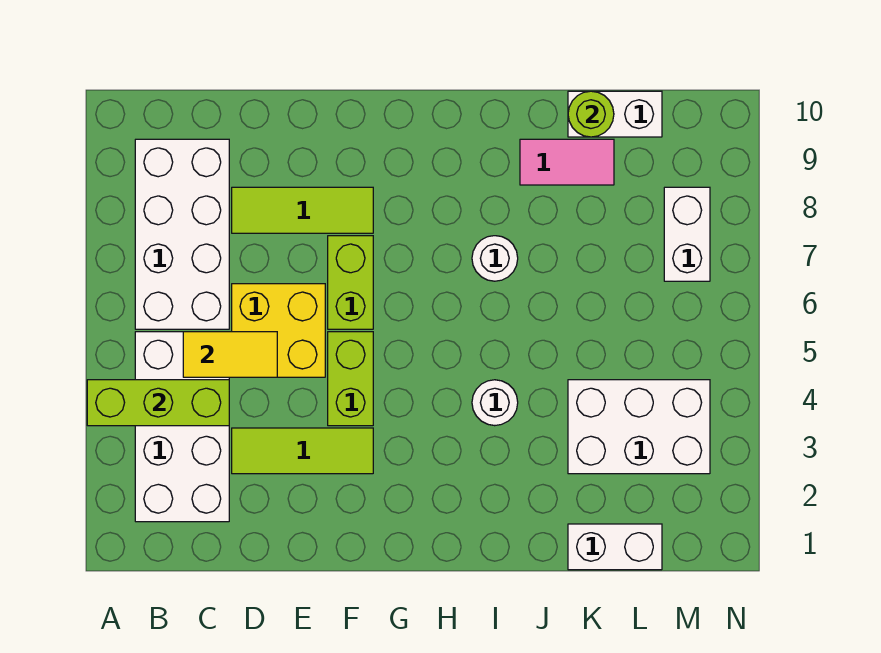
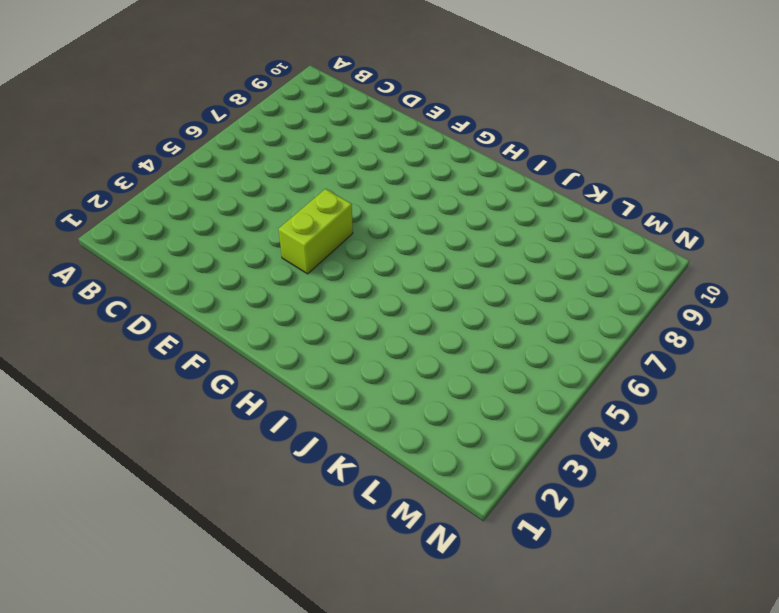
none -> white brick B2:C5 level 1
none -> white brick B6:C9 level 1
none -> lime tile D3:F3 level 1

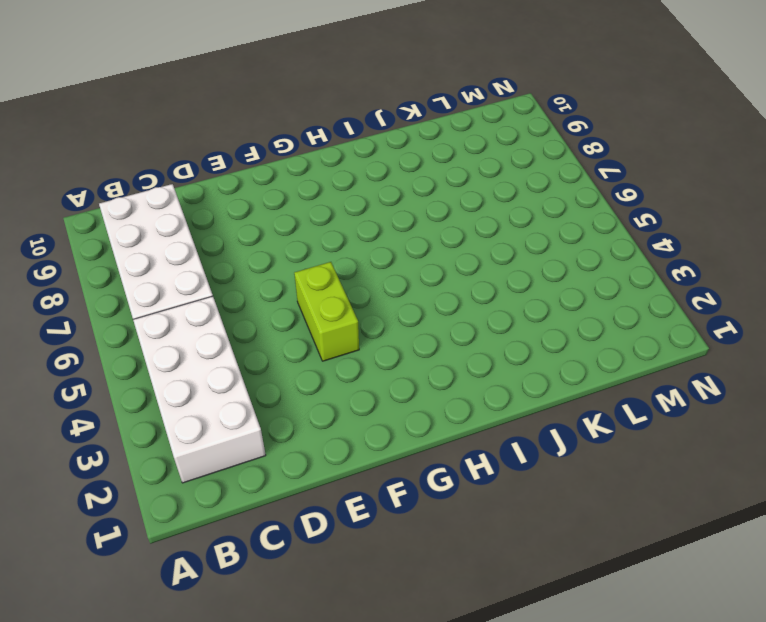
none -> lime tile D3:F3 level 1
none -> yellow brick D5:E6 level 1
none -> lime tile D8:F8 level 1

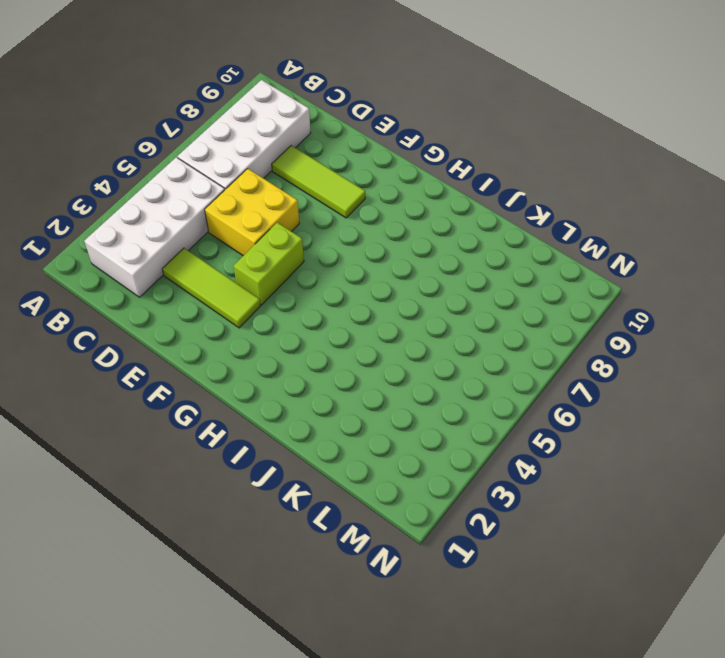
none -> lime brick F6:F7 level 1
none -> white round brick I4 level 1
none -> white round brick I7 level 1

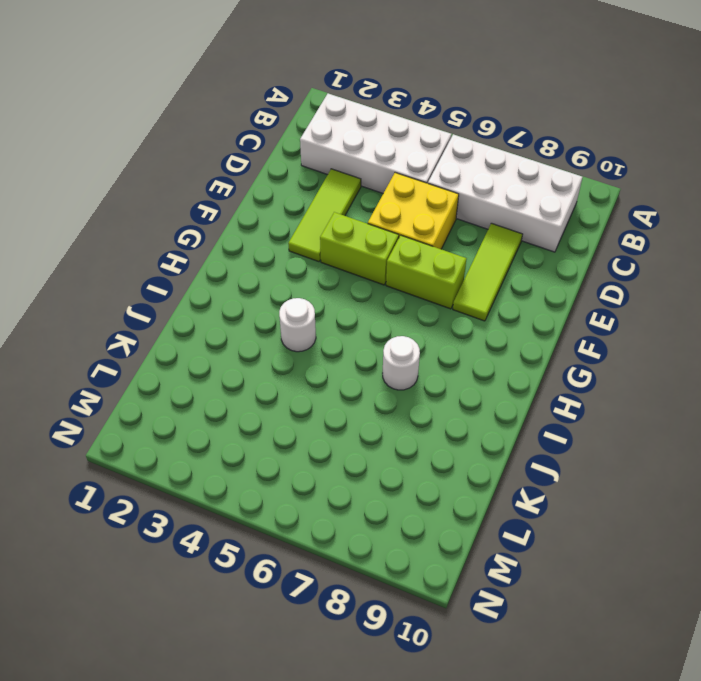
none -> pink tile J9:K9 level 1
none -> white brick K1:L1 level 1
none -> white brick K3:M4 level 1

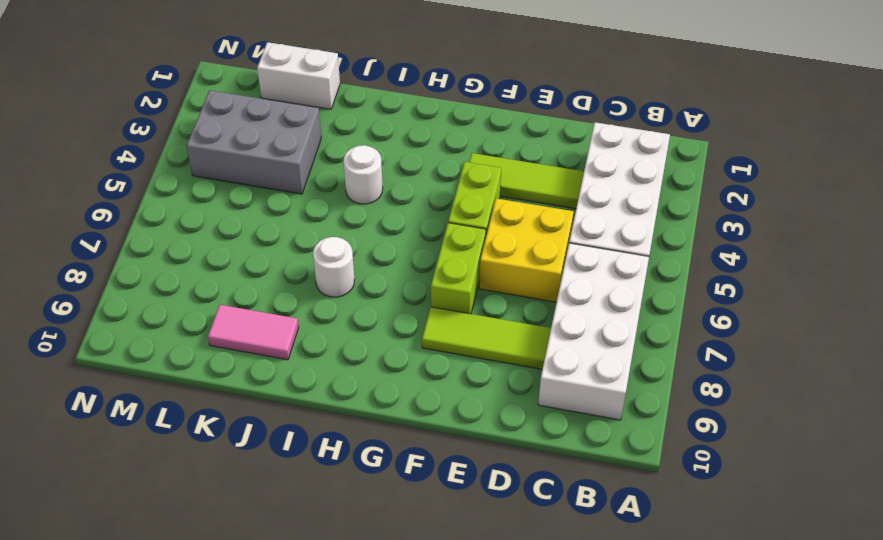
grey brick K3:M4 level 1 -> white brick K3:M4 level 1
none -> white brick K10:L10 level 1
none -> white brick M7:M8 level 1
none -> lime brick A4:C4 level 2

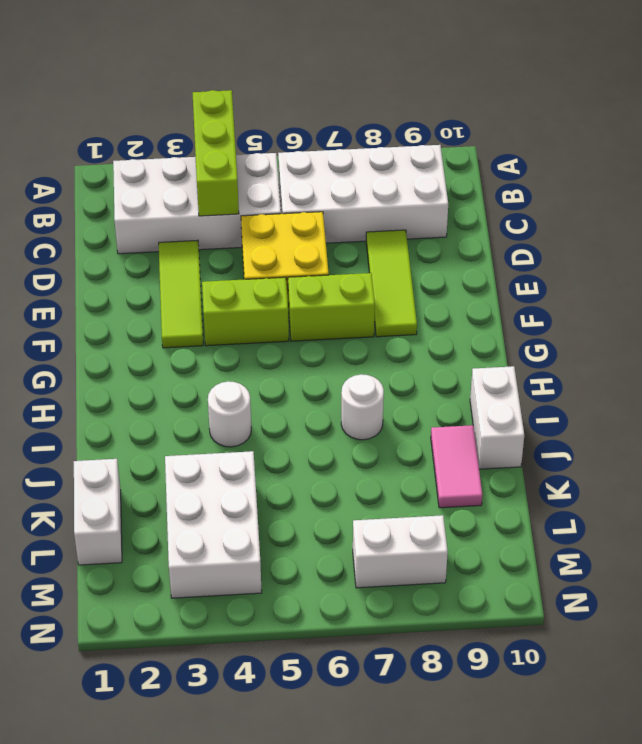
white brick I10:J10 level 1 -> white brick K10:L10 level 1
none -> yellow tile C5:D5 level 2
none -> lime round brick K10 level 2

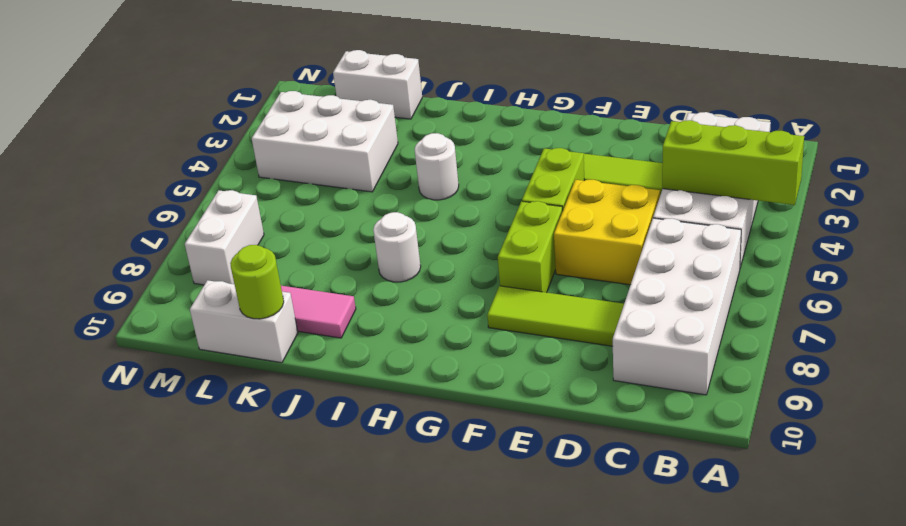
none -> yellow tile C5:D5 level 2

